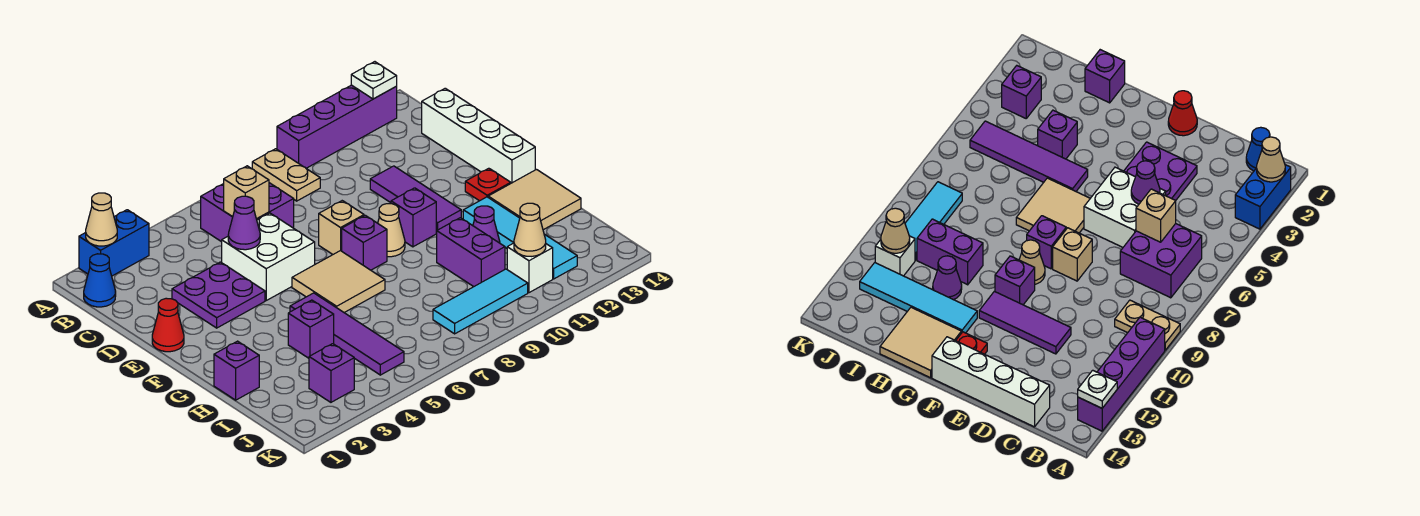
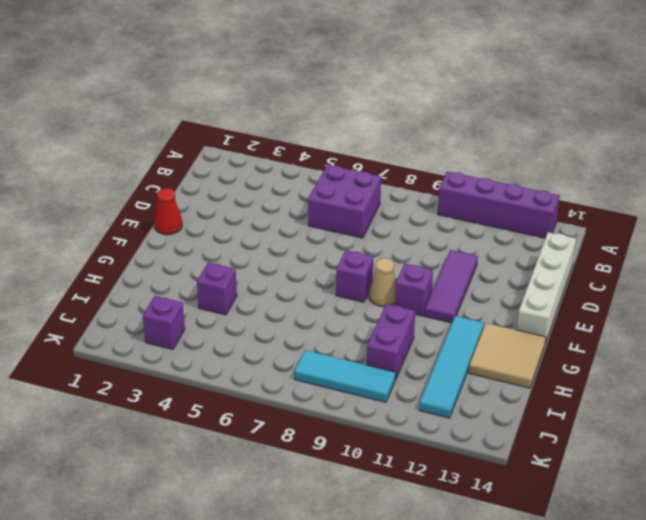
none -> blue brick A2:A3 level 1
none -> tan plate A9:B9 level 1
none -> blue cone B1 level 1
none -> purple plate D3:E4 level 1

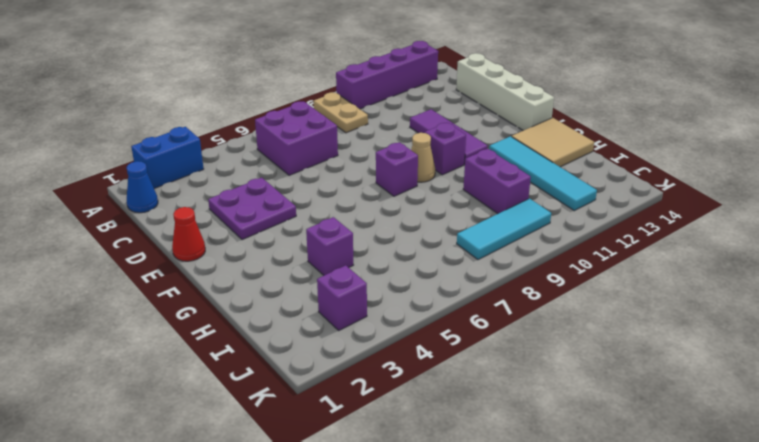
none -> white brick D5:E6 level 1
none -> tan brick E8 level 1
none -> tan tile F6:G7 level 1
none -> red plate F13 level 1

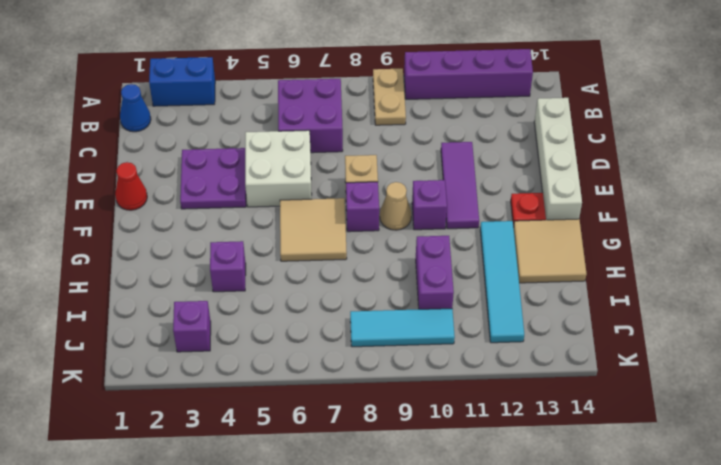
none -> purple tile G5:J5 level 1
none -> purple brick H1 level 1
none -> purple cone H11 level 1
none -> white brick J11 level 1

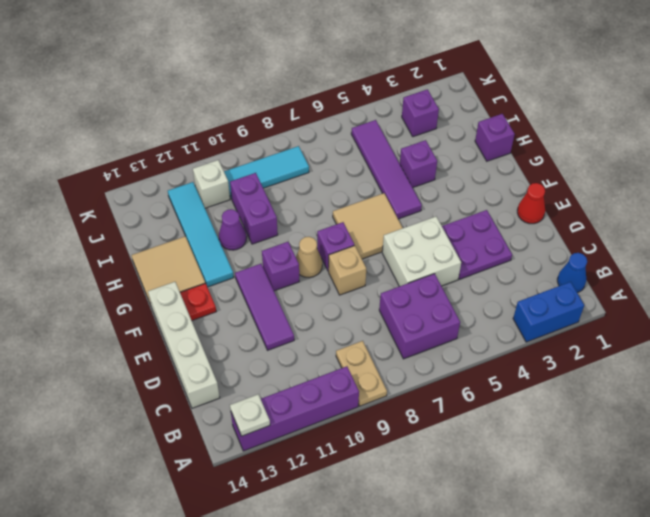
none -> tan cone A2 level 2
none -> tan brick C6 level 2
none -> purple cone D5 level 2
none -> tan cone J11 level 2

